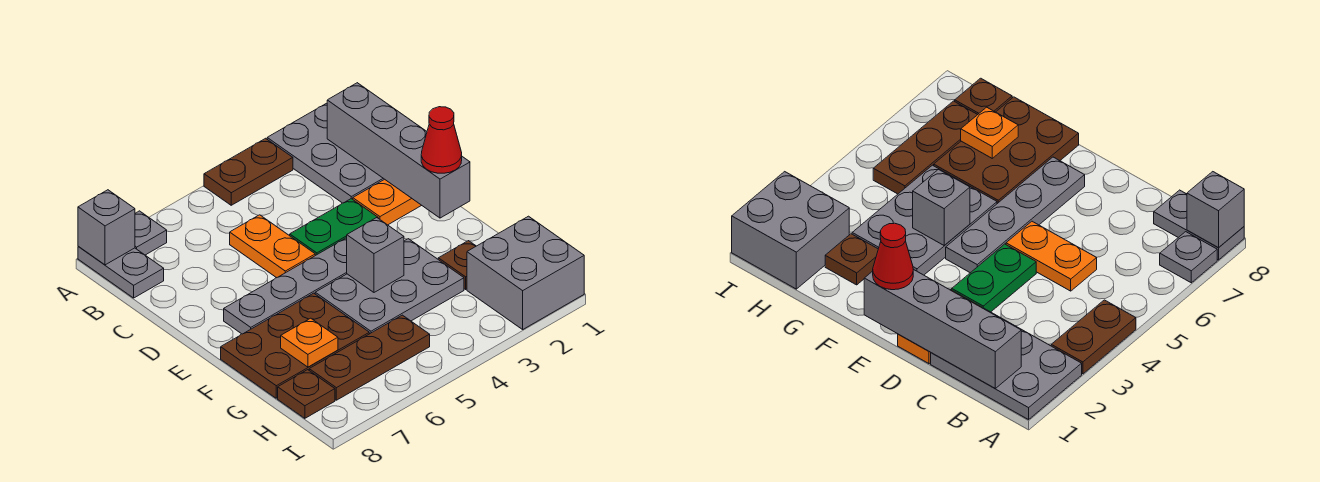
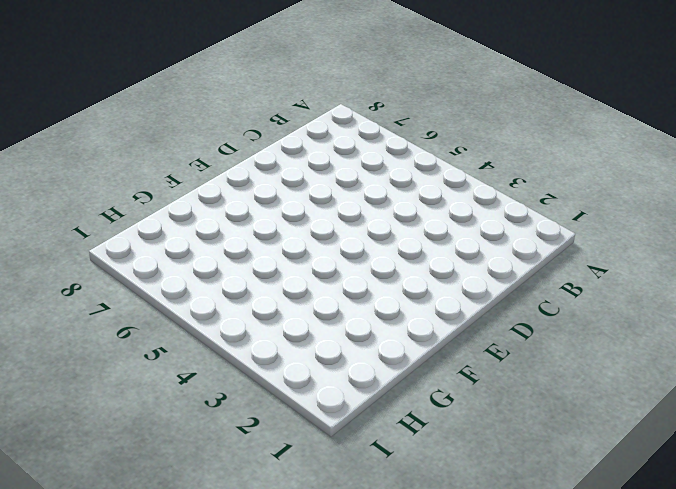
none -> grey plate A1:C2 level 1
none -> brown plate A3:A4 level 1
none -> grey plate A7 level 1

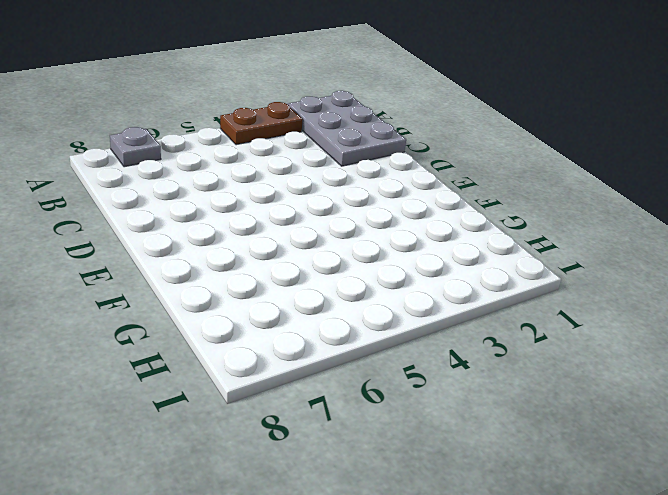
none -> grey plate A8:B8 level 1
none -> orange plate C5:D5 level 1
none -> orange plate D1:D2 level 1

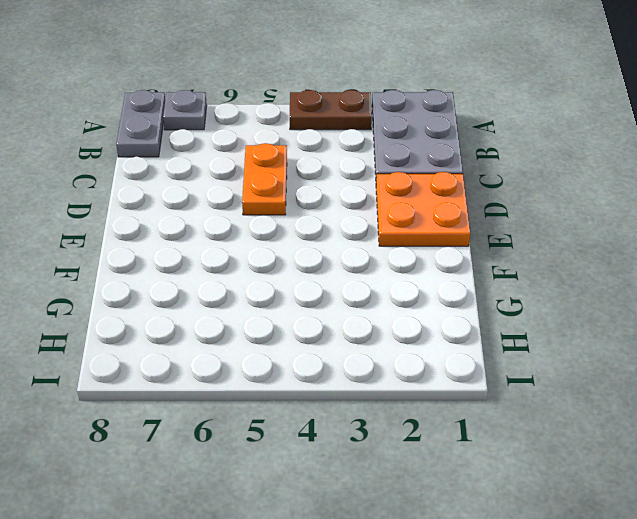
orange plate D1:E2 level 1 -> orange plate D1:D2 level 1
none -> green plate D3:D4 level 1
none -> grey plate E4:E7 level 1
none -> grey plate F3:G5 level 1

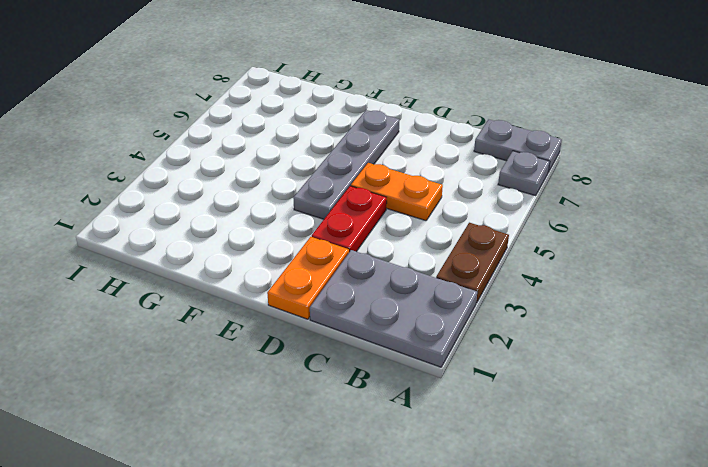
red plate D3:D4 level 1 -> green plate D3:D4 level 1
none -> grey plate F3:G5 level 1
none -> brown plate F6:G8 level 1
none -> brown plate G2 level 1

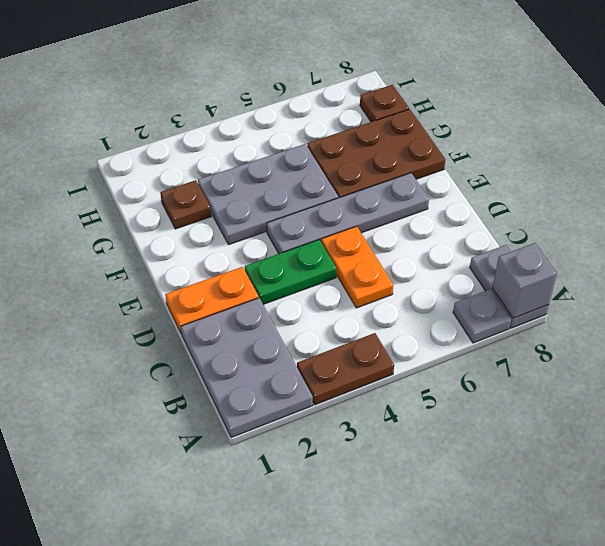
none -> grey brick H1:I2 level 1
none -> brown plate H5:H7 level 1
none -> grey brick B1:E1 level 2

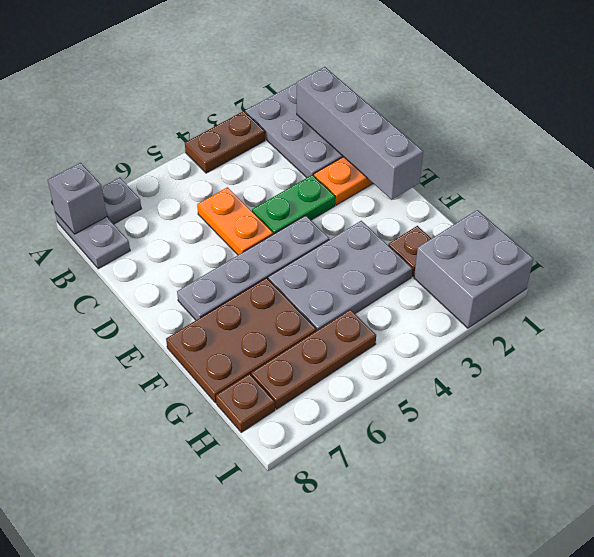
none -> grey brick F4 level 2
none -> orange plate G7 level 2
none -> red cone E1 level 3

